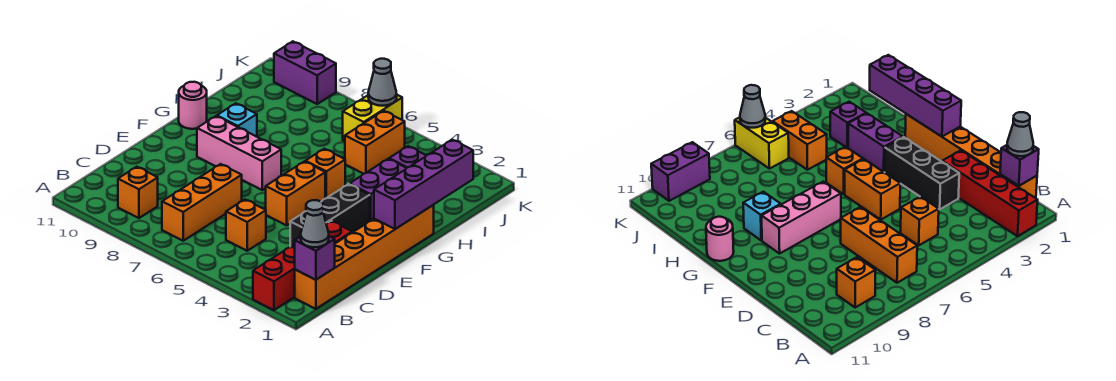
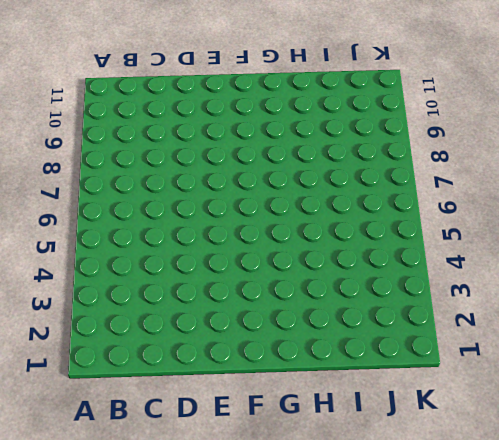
none -> red brick A2:D2 level 1
none -> orange brick B1:G1 level 1
none -> orange brick B7:D7 level 1

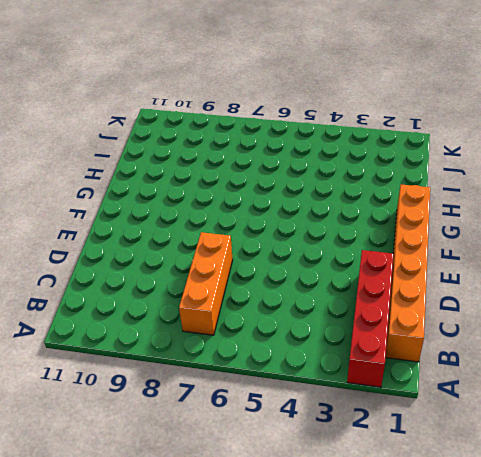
none -> orange brick B9 level 1
none -> orange brick C5 level 1
none -> black brick D3:F3 level 1

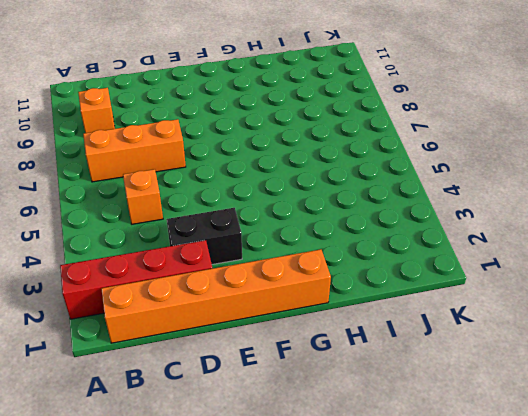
black brick D3:E3 level 1 -> black brick D3:F3 level 1
none -> orange brick E5:F5 level 1
none -> pink brick F7:F9 level 1
none -> purple brick G3:H3 level 1

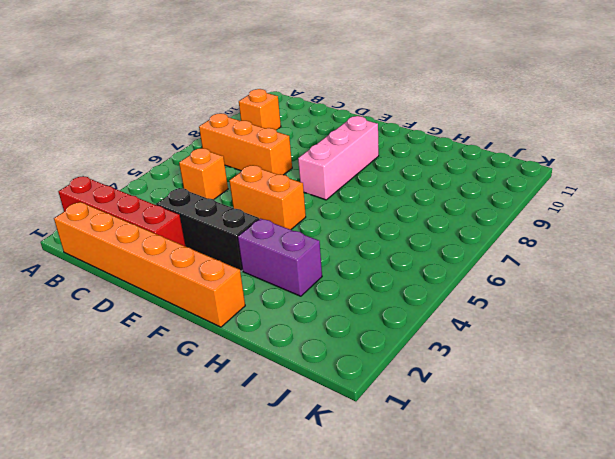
none -> orange brick G5 level 1
none -> cyan brick G9 level 1
none -> pink round brick G11 level 1

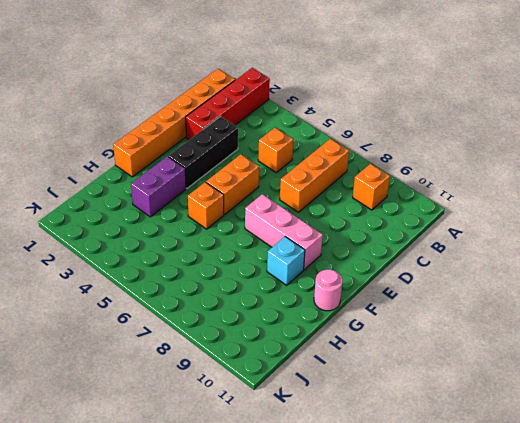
none -> purple brick I3 level 1
none -> orange brick I5:J5 level 1
none -> yellow brick J6:K6 level 1

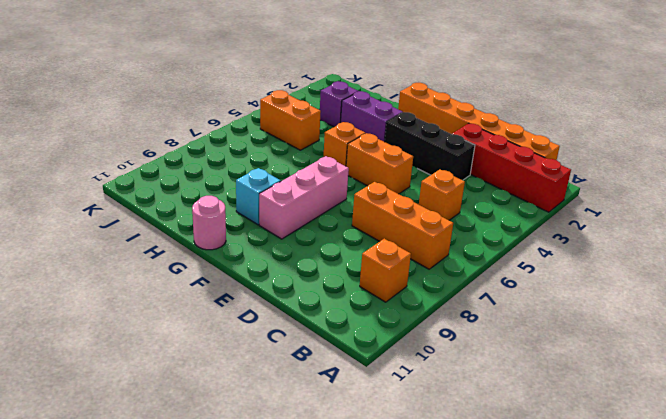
none -> yellow brick J6:K6 level 1
none -> purple brick K9:K10 level 1
none -> purple brick B1 level 2

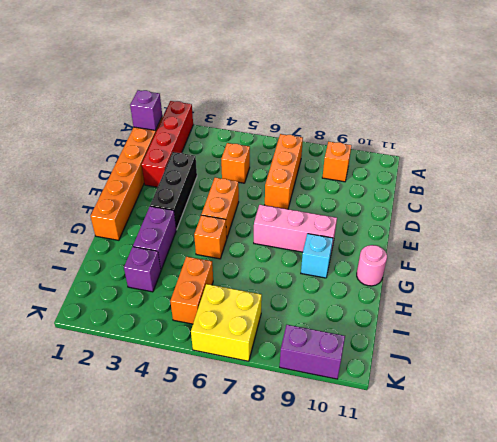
yellow brick J6:K7 level 1 -> yellow brick J6:K6 level 1
none -> purple brick F1:I1 level 2
none -> grey cone K6 level 2
none -> grey cone B1 level 3

